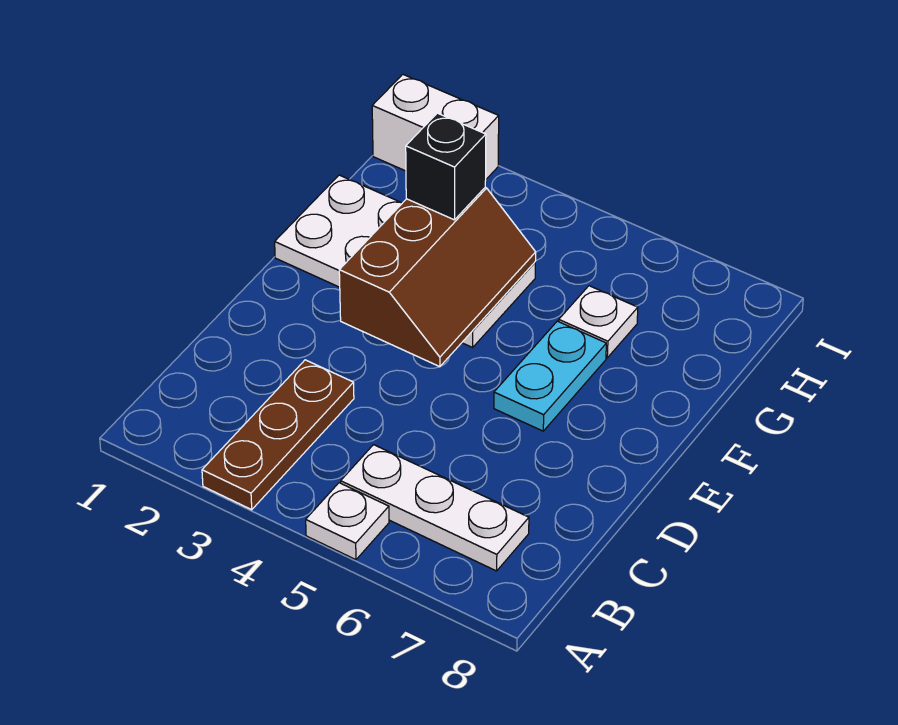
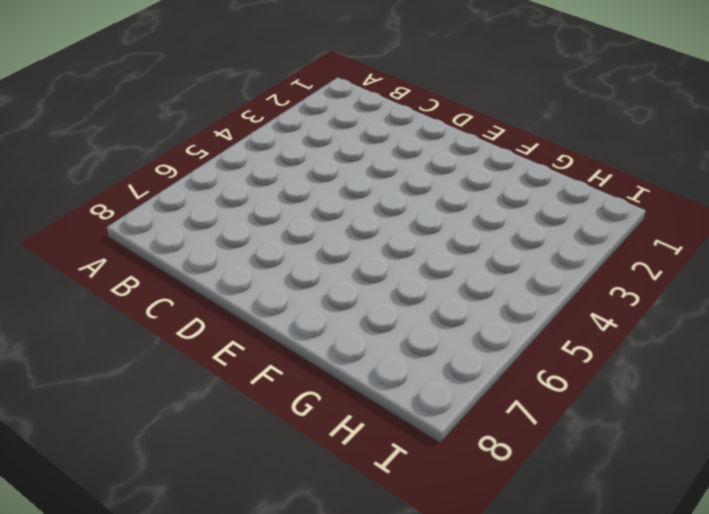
none -> brown plate A3:C3 level 1
none -> white plate A5 level 1

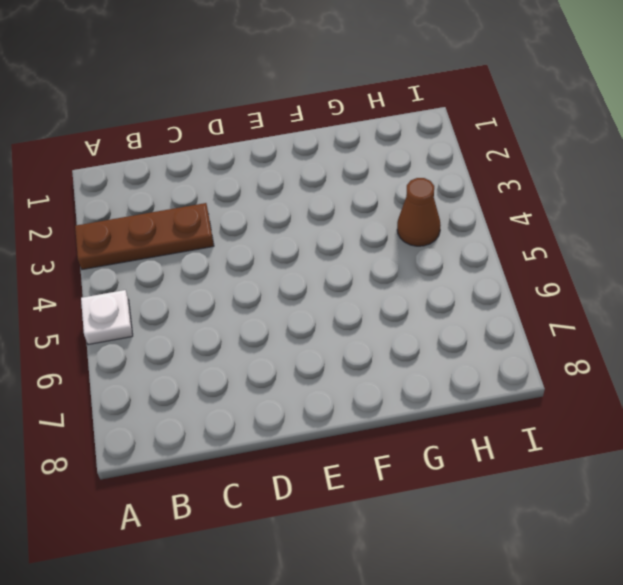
brown cone H4 level 1 -> none
none -> white plate B5:B7 level 1
none -> cyan plate E6:F6 level 1

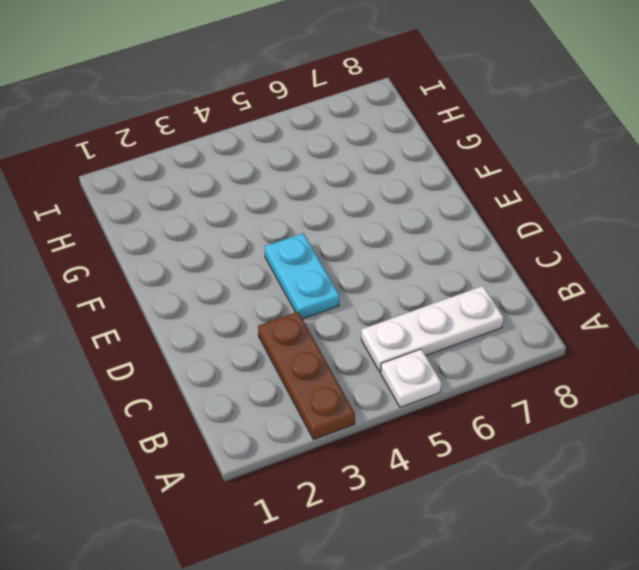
cyan plate D4:E4 level 1 -> cyan plate E6:F6 level 1
none -> white plate F1:G4 level 1
none -> white plate G6 level 1

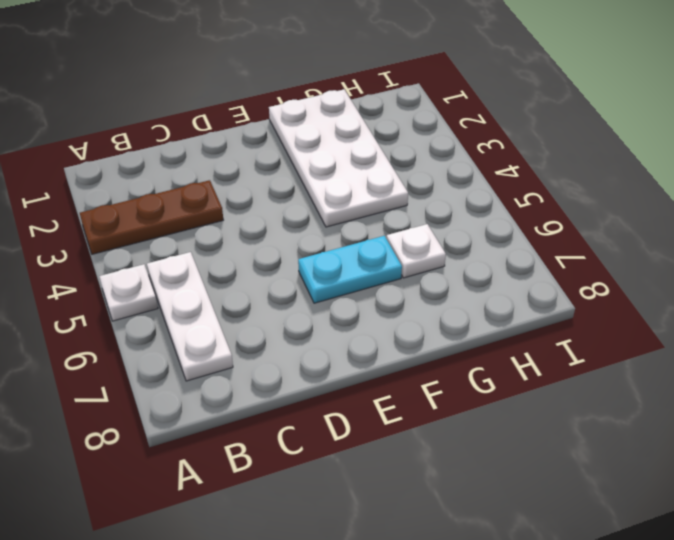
none -> white brick I1:I2 level 1
none -> brown slope E3:G4 level 2 top 3

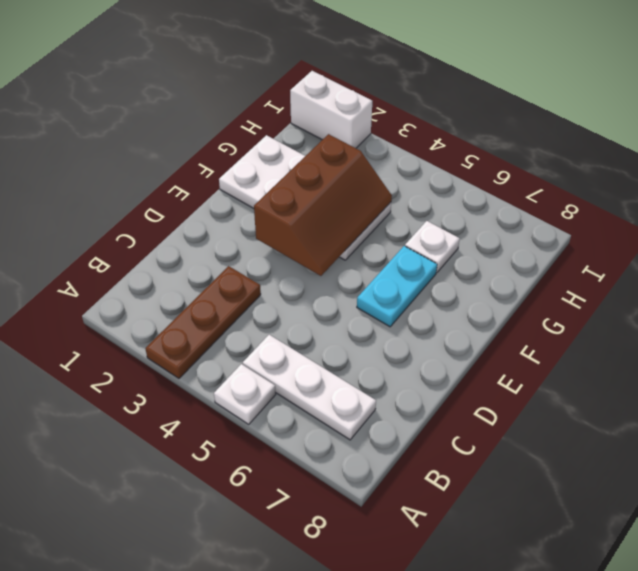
none -> black brick G3 level 3

